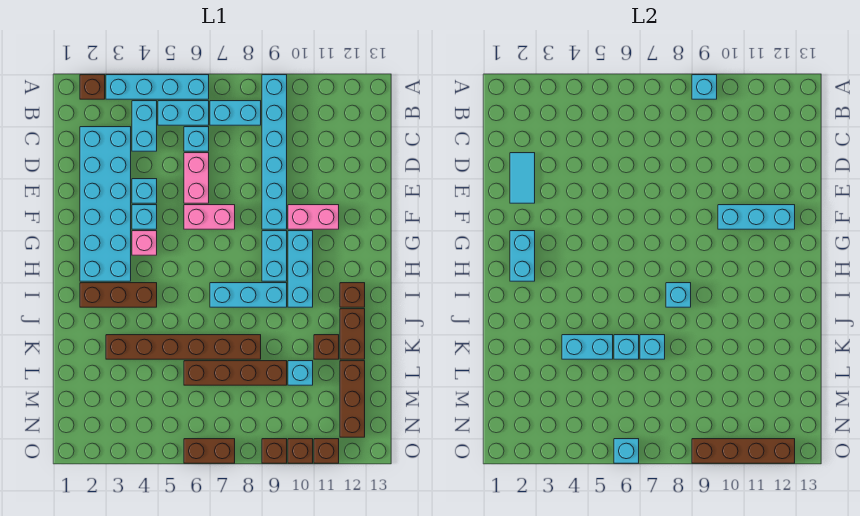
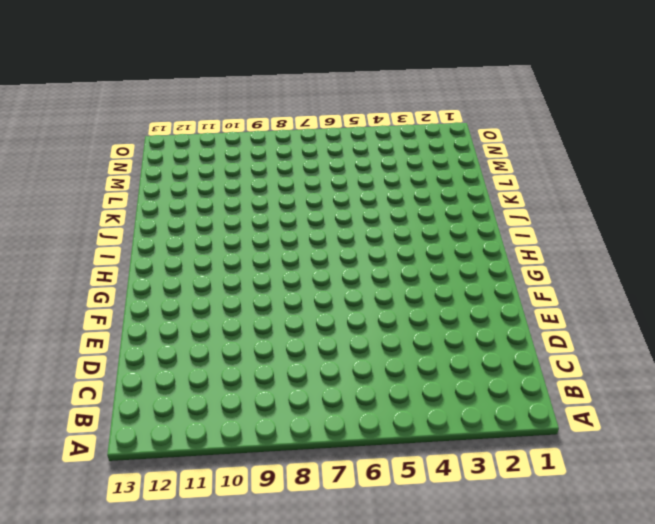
none -> brown brick A2 level 1
none -> cyan brick A3:A6 level 1
none -> cyan brick A9:F9 level 1
none -> cyan brick B4:C4 level 1

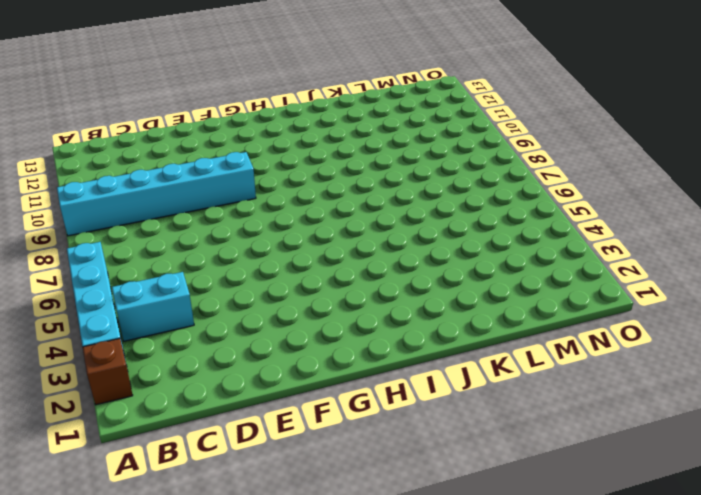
none -> cyan brick B5:B6 level 1
none -> cyan brick B7:B8 level 1
none -> cyan brick C2:H3 level 1
none -> cyan brick C6 level 1

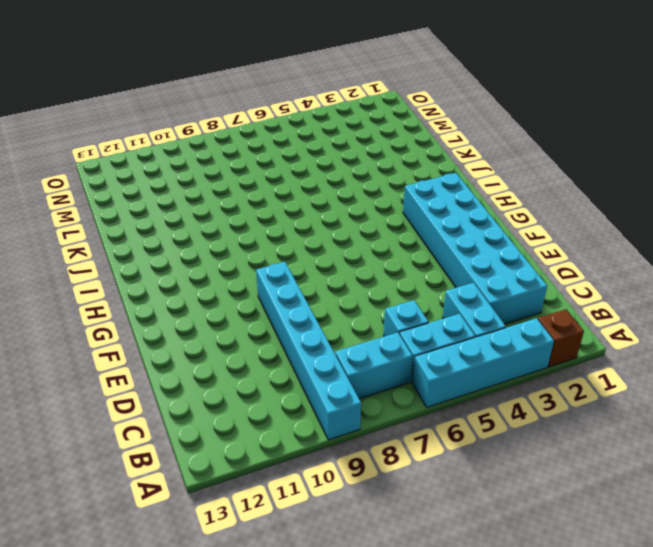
none -> pink brick D6:E6 level 1
none -> cyan brick E4 level 1
none -> cyan brick F4 level 1
none -> pink brick F6:F7 level 1

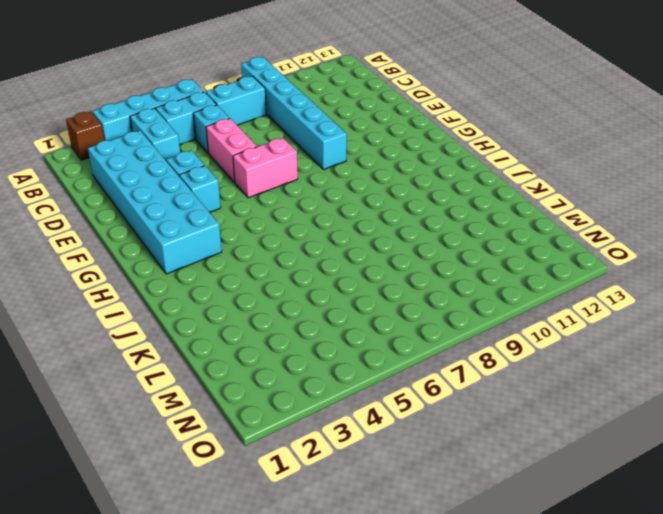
none -> pink brick F10:F11 level 1
none -> pink brick G4 level 1
none -> cyan brick G9:H9 level 1
none -> cyan brick G10:I10 level 1

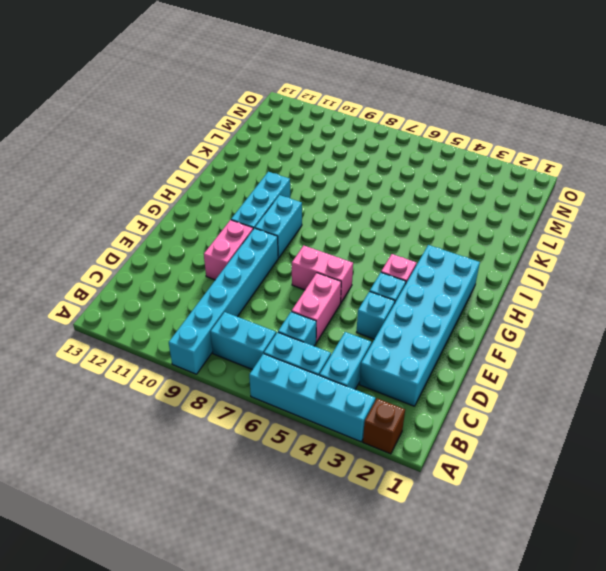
pink brick E10:F10 level 1 -> pink brick F10:F11 level 1
none -> brown brick I2:I4 level 1
none -> cyan brick I7:I9 level 1
none -> brown brick I12 level 1
none -> brown brick J12:K12 level 1

